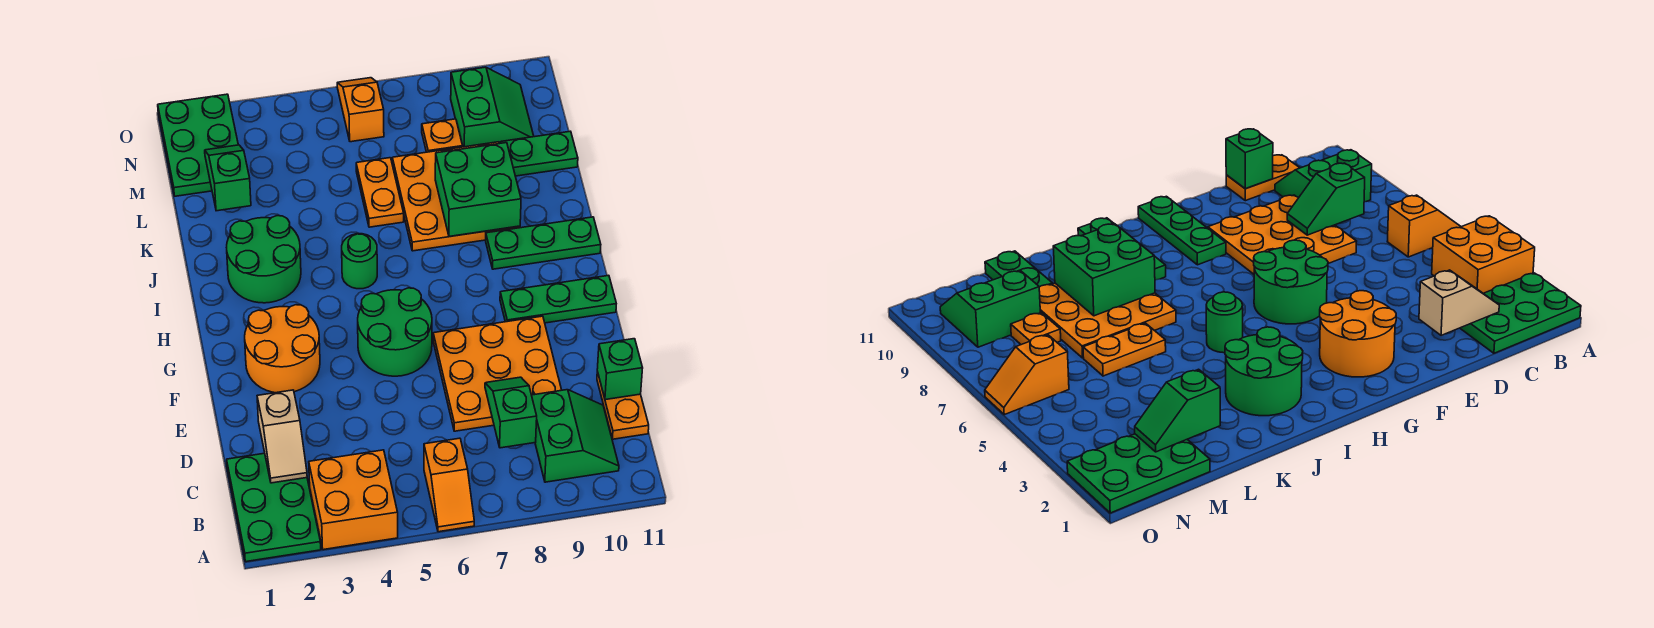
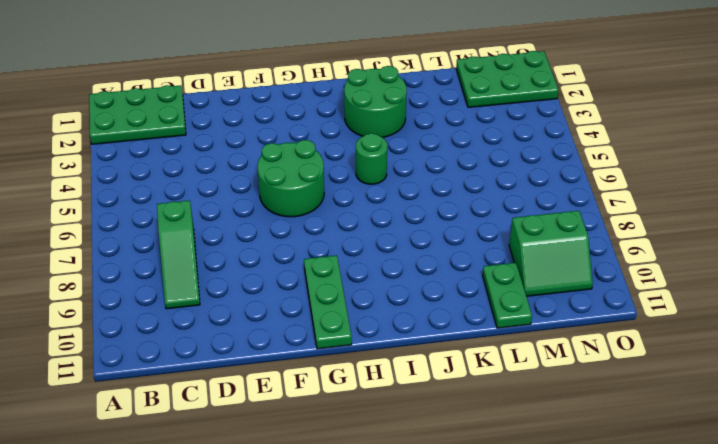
green slope C7:C9 level 1 top 7 -> green slope B9:C10 level 1 top 9
none -> orange brick A3:B4 level 1
none -> orange slope A6:B6 level 1 top B
none -> orange plate C11:D11 level 1

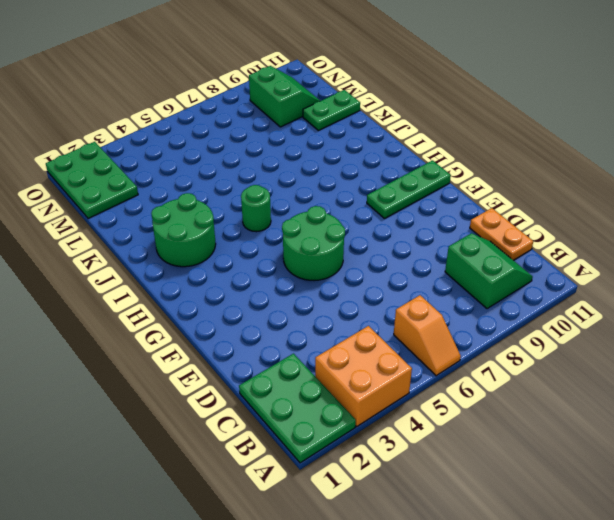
none -> orange plate D7:F9 level 1
none -> orange round brick F2:G3 level 1
none -> green plate I9:I11 level 1

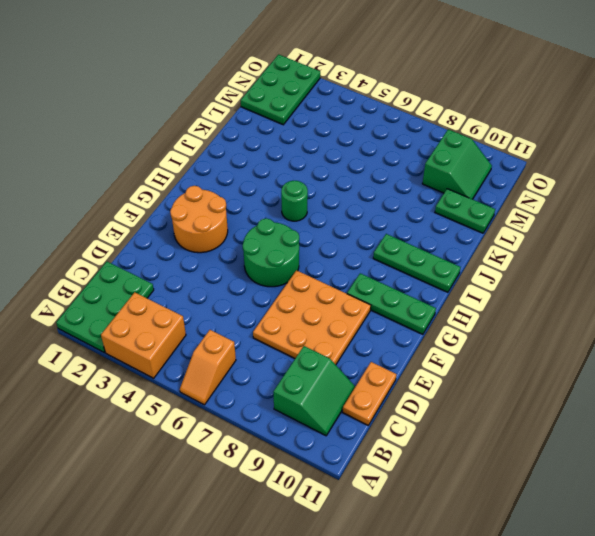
none -> green round brick I2:J3 level 1
none -> orange plate J7:L9 level 1
none -> orange plate K6:L6 level 1

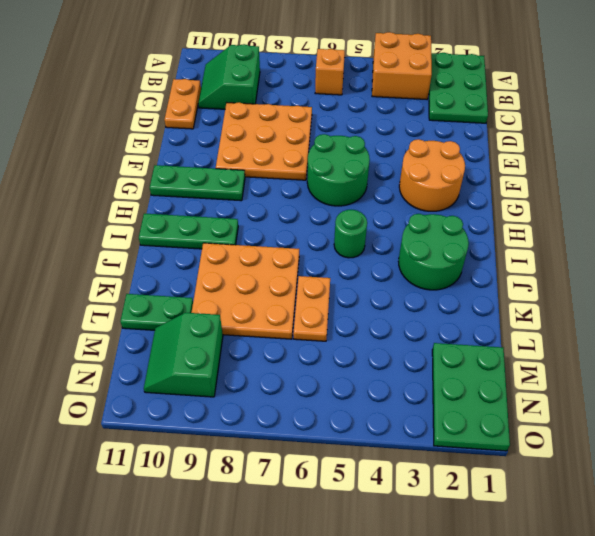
none -> orange plate M8 level 1
none -> orange slope N6:O6 level 1 top N
none -> tan slope C2:D2 level 2 top D

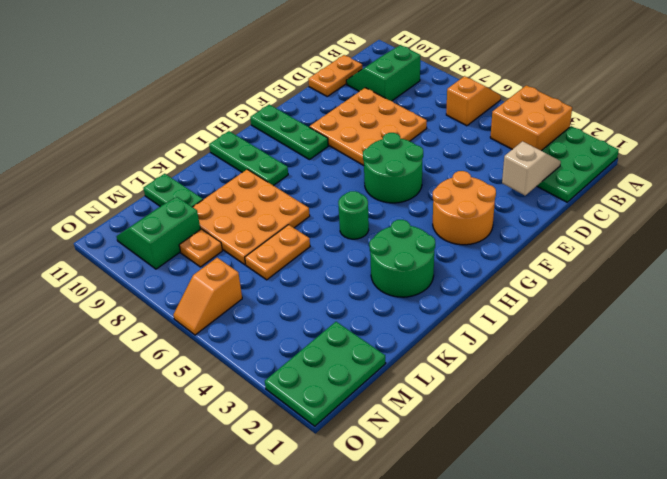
none -> green slope C8:D8 level 2 top C
none -> green brick D11 level 2
none -> green brick J8:K9 level 2

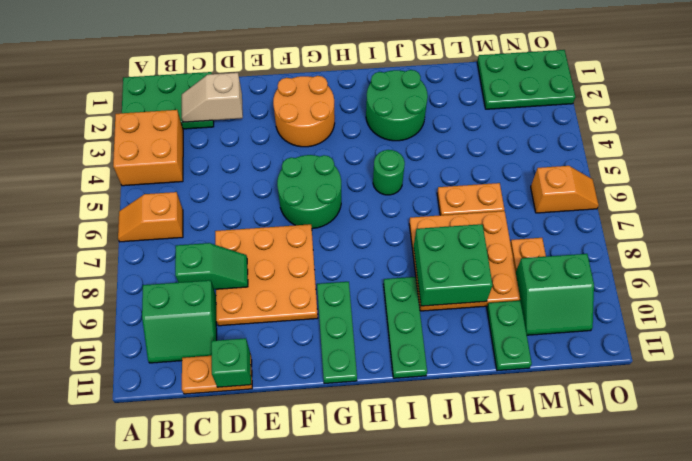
none -> green slope L2:M2 level 2 top L

